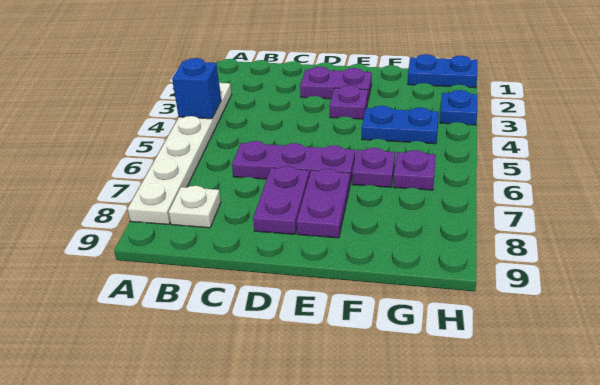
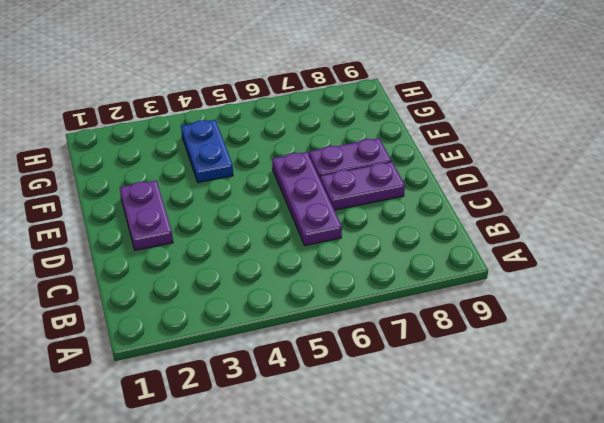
none -> white plate A3:A8 level 1
none -> white plate B8 level 1
none -> purple plate E3 level 1

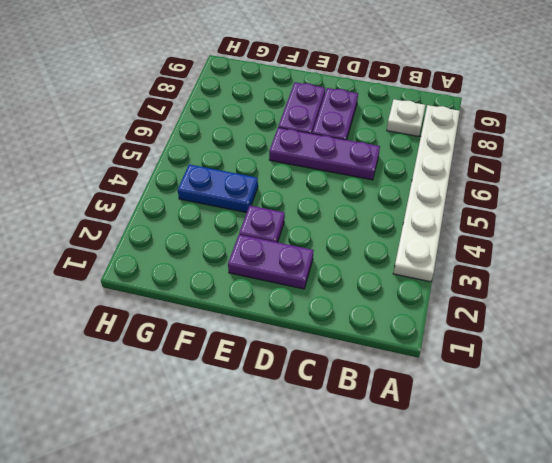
none -> purple plate F6 level 1
none -> blue plate G1:H1 level 1
none -> purple plate G6 level 1

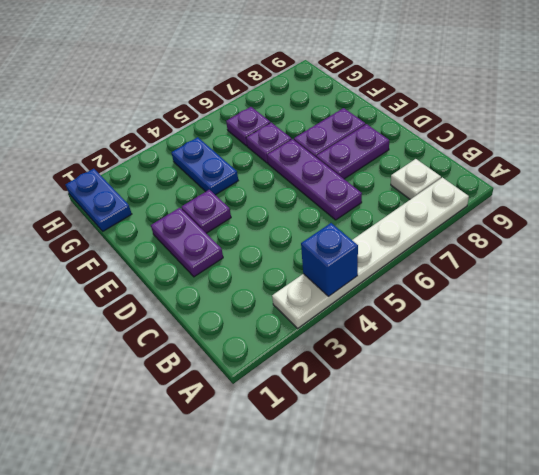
none -> blue plate H3 level 1

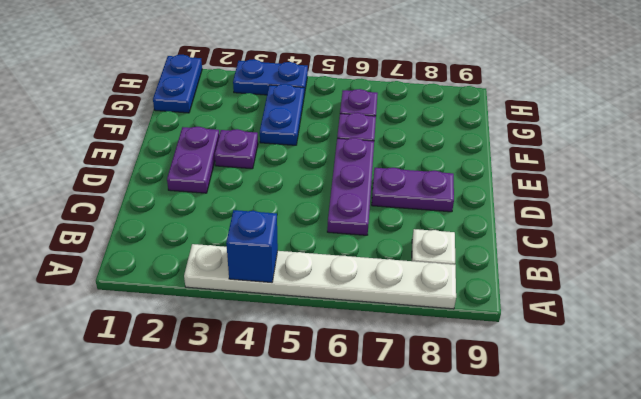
blue plate H3:H4 level 1 -> blue plate H3 level 1
none -> purple plate E7:E8 level 1

